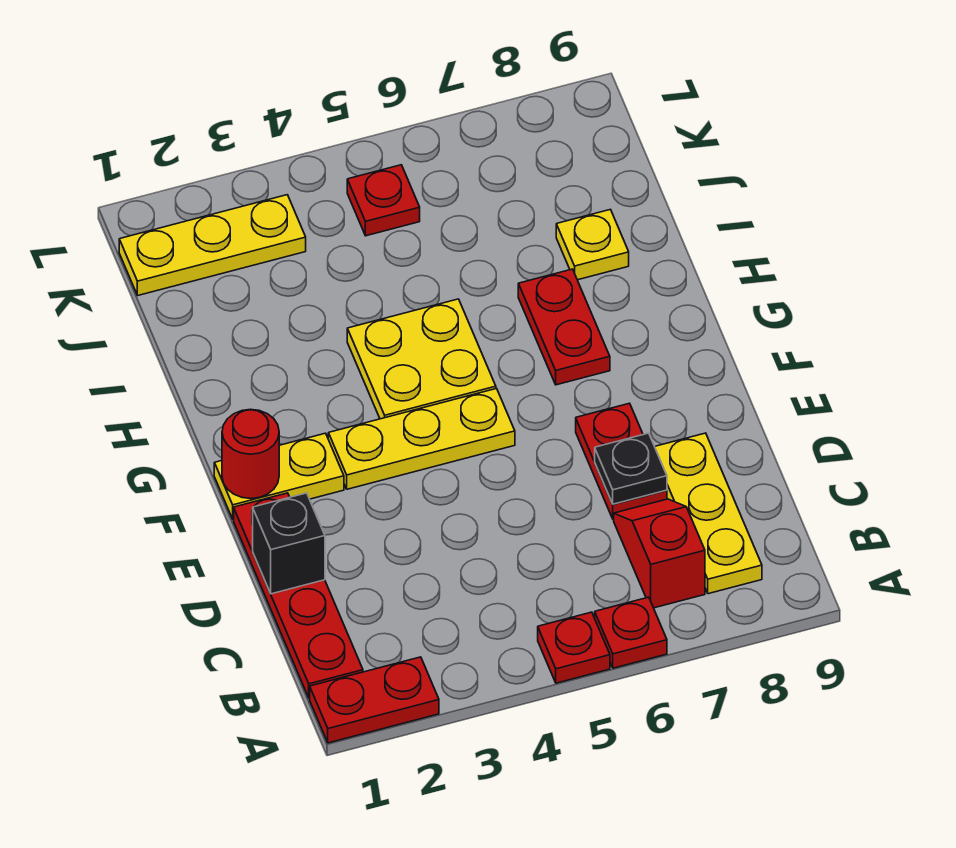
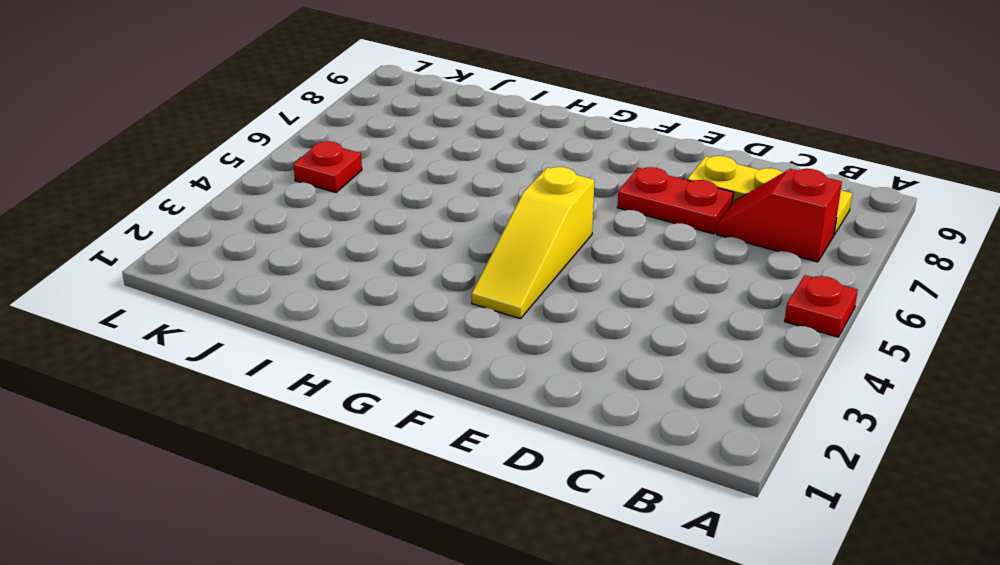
yellow slope F3:F5 level 1 top 5 -> yellow plate F3:F5 level 1
none -> red plate A1:A2 level 1
none -> red plate A6 level 1
none -> red plate B1:E1 level 1

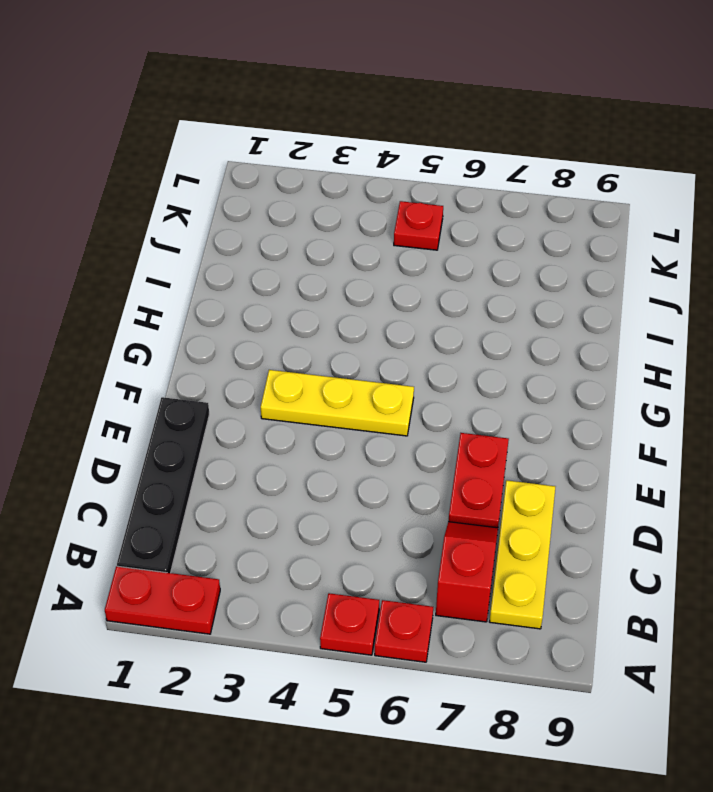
black plate B1:E1 level 1 -> red plate B1:E1 level 1
none -> yellow plate F1:F2 level 1
none -> yellow plate G4:H5 level 1
none -> red plate G7:H7 level 1

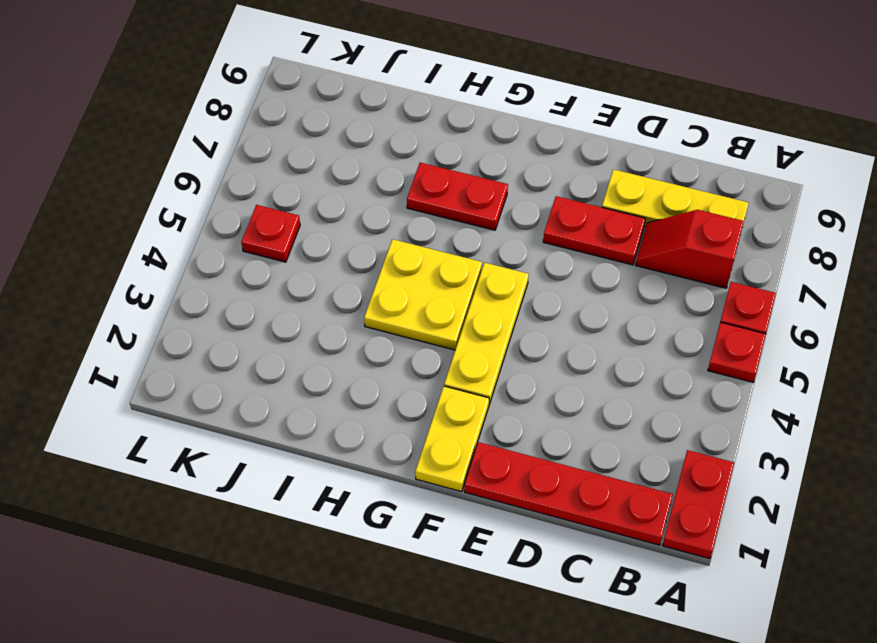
none -> yellow plate I8 level 1
none -> yellow plate K1:K3 level 1
none -> black brick D1 level 2

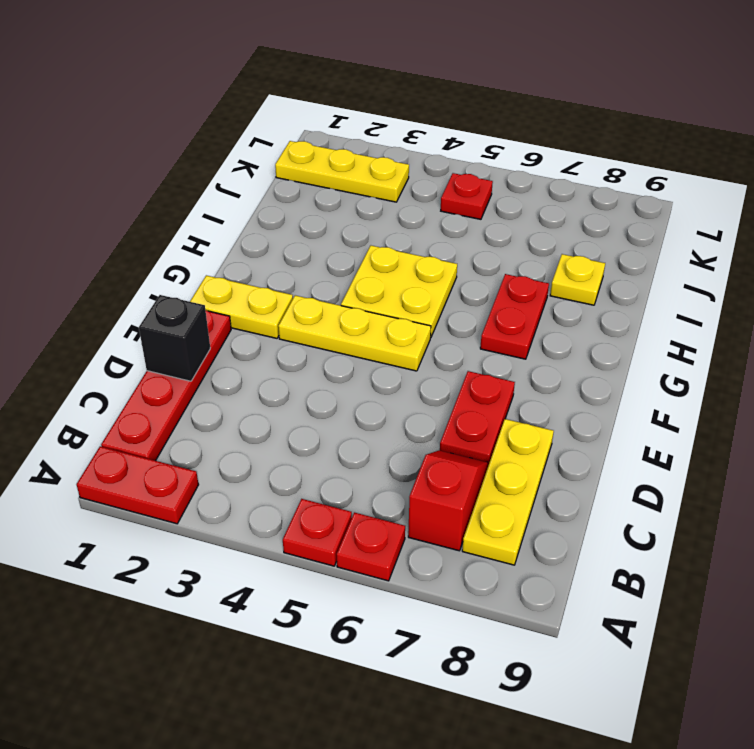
none -> black plate D7 level 2
none -> red round brick F1 level 2

